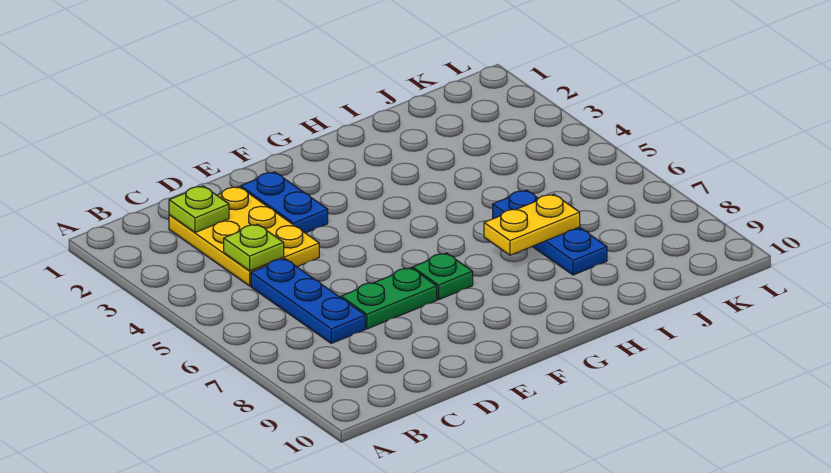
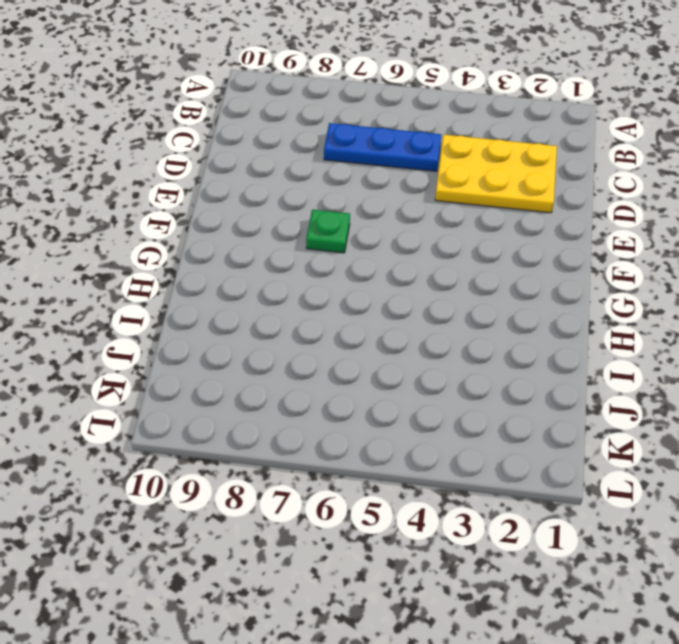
none -> green plate D7:E7 level 1
none -> blue plate E2:E3 level 1

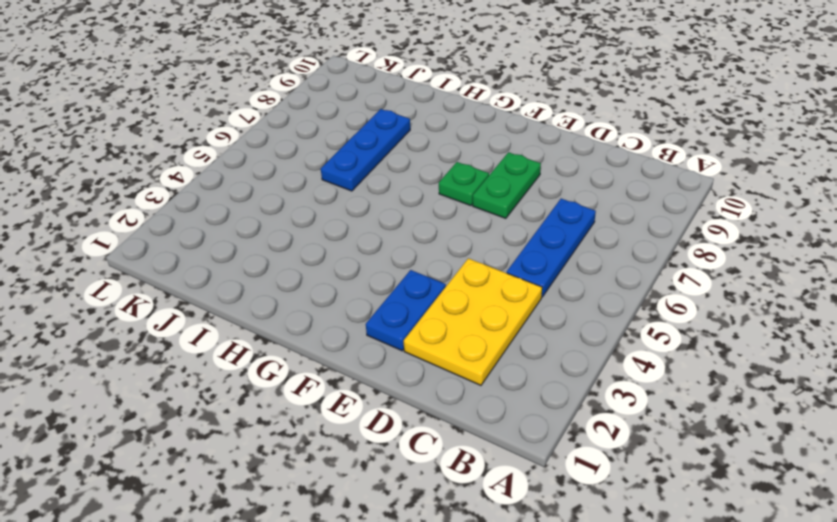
green plate E7:E8 level 1 -> green plate D7:E7 level 1
none -> lime plate C2 level 2
none -> lime plate C4 level 2

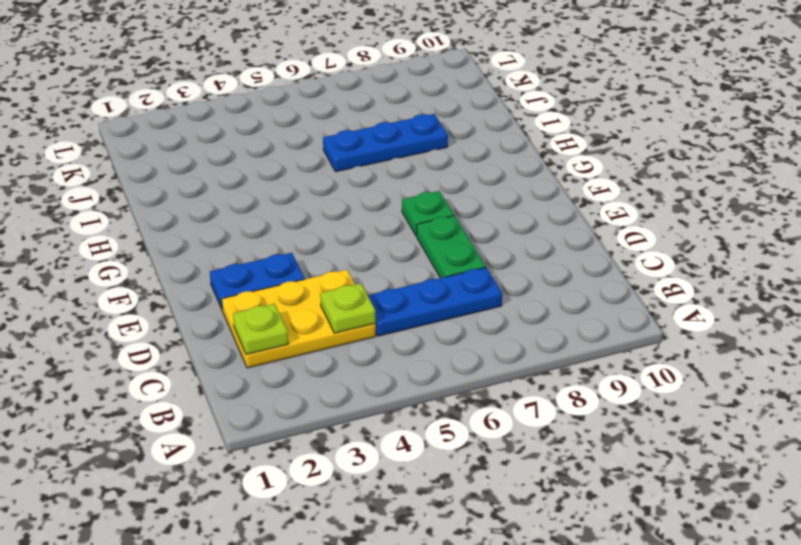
none -> yellow plate H7:I7 level 2

